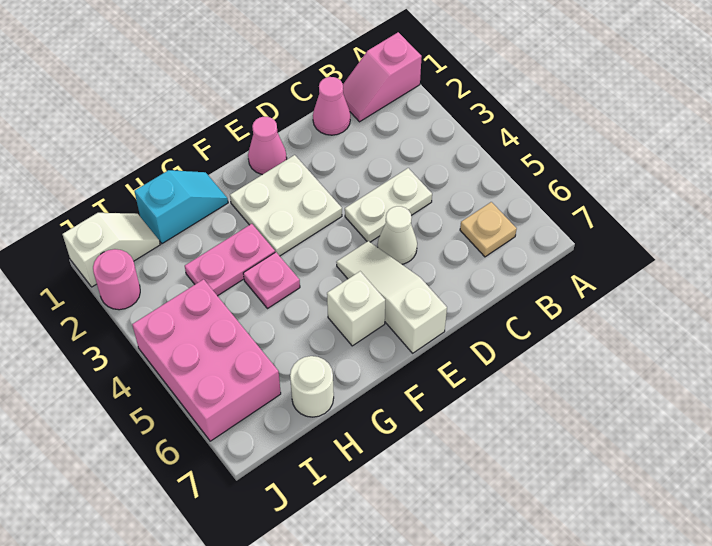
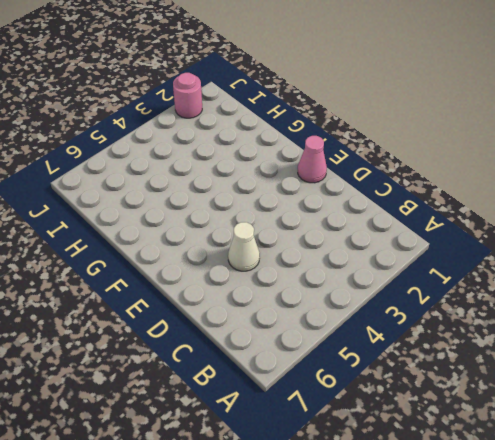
none -> pink slope A1:B1 level 1 top A
none -> tan plate B6 level 1
none -> pink cone C1 level 1

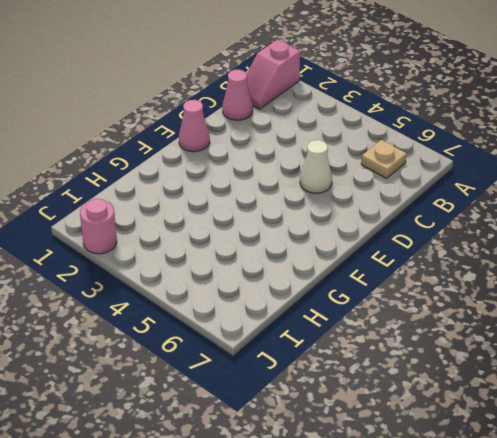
none -> white plate C4:D4 level 1
none -> white plate E2:F3 level 1
none -> white slope E5:E7 level 1 top 7

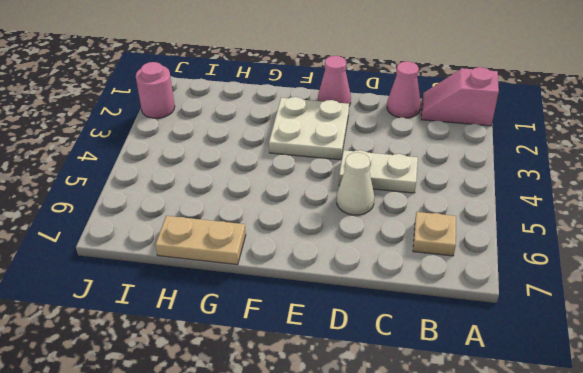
tan plate G7:H7 level 1 -> white round brick H7 level 1
none -> white slope E5:E7 level 1 top 7
none -> white brick F6 level 1
none -> cyan slope G1:H1 level 1 top H

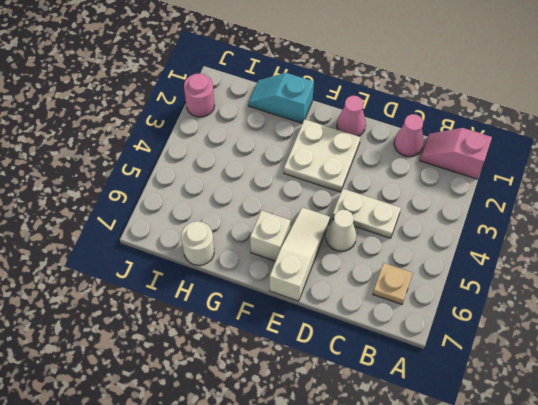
cyan slope G1:H1 level 1 top G -> cyan slope G1:H1 level 1 top H
none -> pink plate G3:H3 level 1
none -> pink plate G4 level 1
none -> white slope I1:J1 level 1 top J

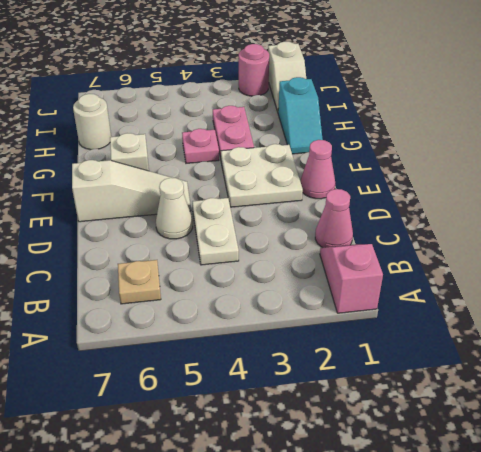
none -> pink brick I4:J6 level 1

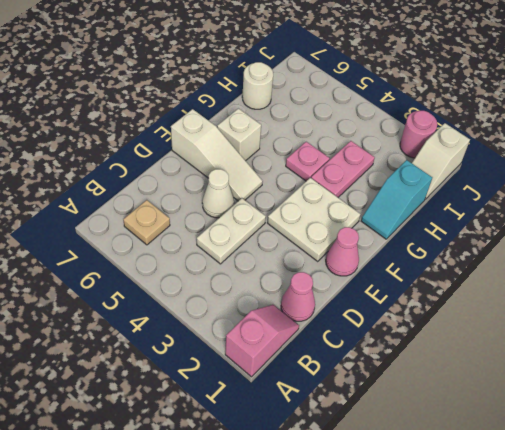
none -> pink brick I4:J6 level 1

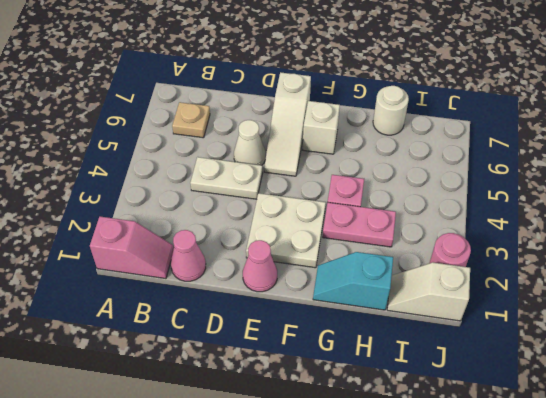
none -> pink brick I4:J6 level 1

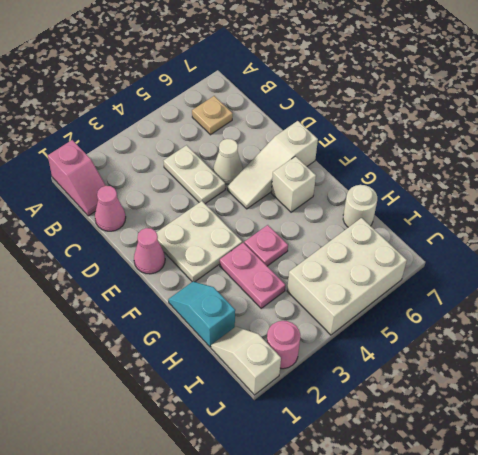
white brick I4:J6 level 1 -> pink brick I4:J6 level 1

